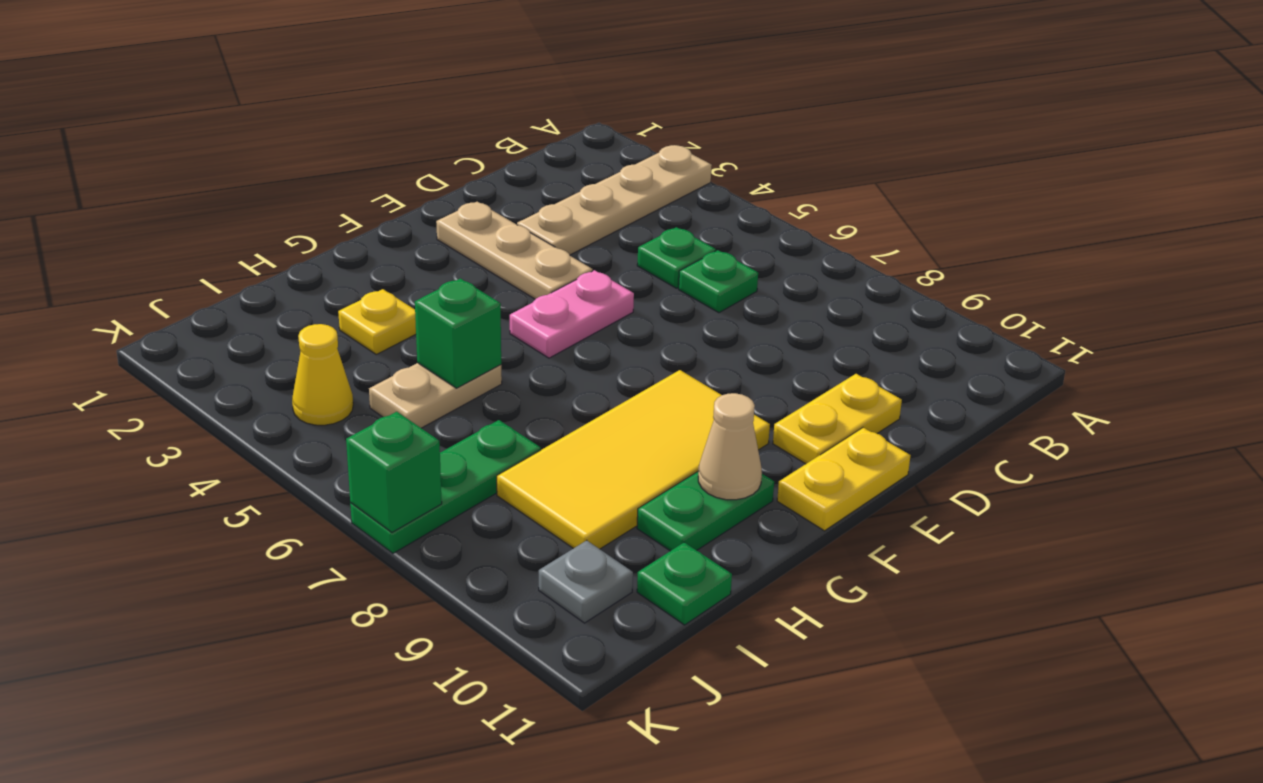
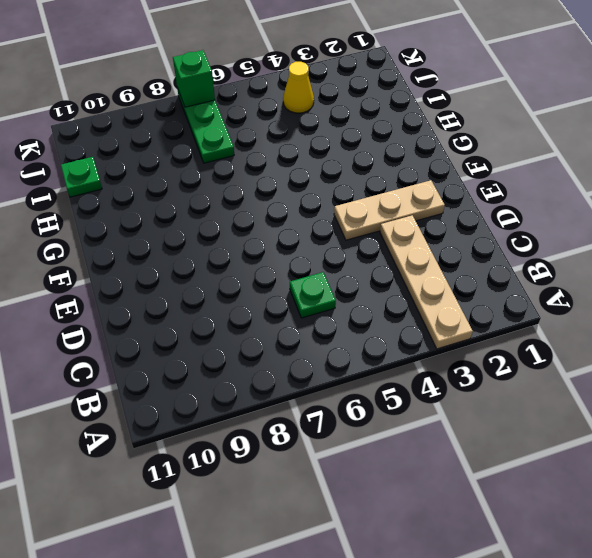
none -> green plate C5 level 1
none -> yellow plate D10:E10 level 1
none -> pink plate E5:F5 level 1

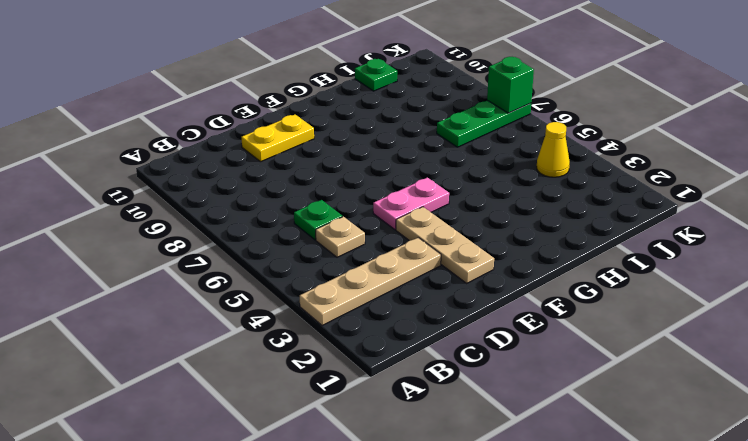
tan plate C5 level 1 -> green plate C5 level 1
none -> yellow plate E11:F11 level 1
none -> yellow tile F8:I9 level 1
none -> green plate G10:H10 level 1

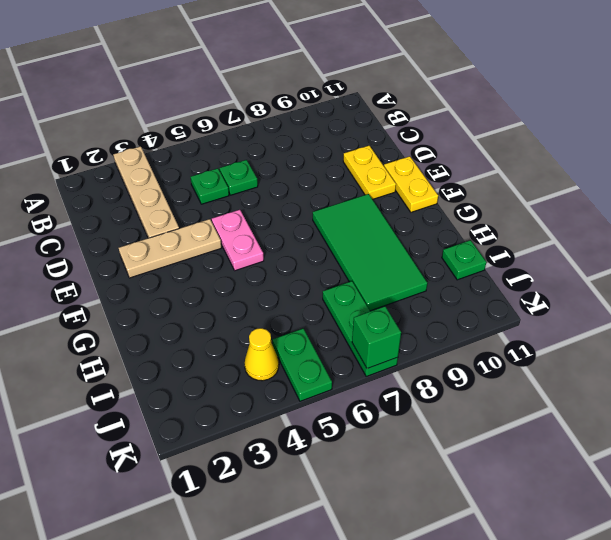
green tile F8:I9 level 1 -> yellow tile F8:I9 level 1
green plate J5:K5 level 1 -> green plate G10:H10 level 1
none -> yellow plate H3 level 1
none -> tan plate H5:I5 level 1
none -> grey plate J10 level 1

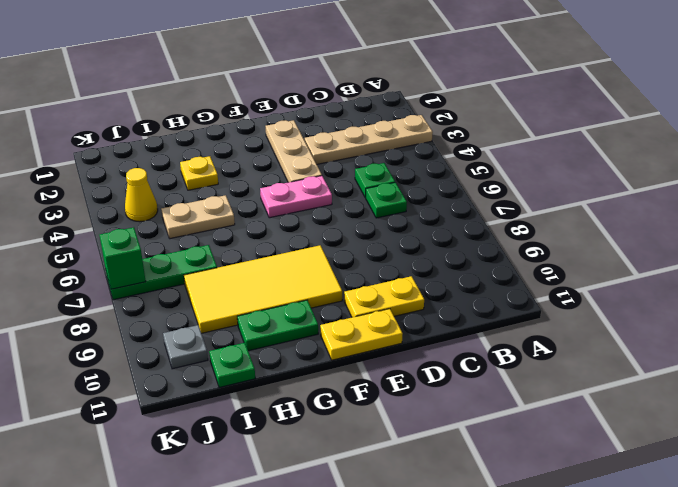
none -> tan cone G10 level 2
none -> green brick H5 level 2

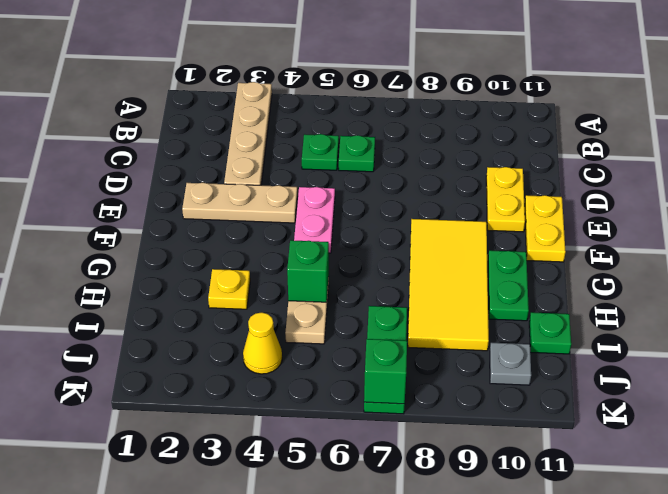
none -> tan cone G10 level 2

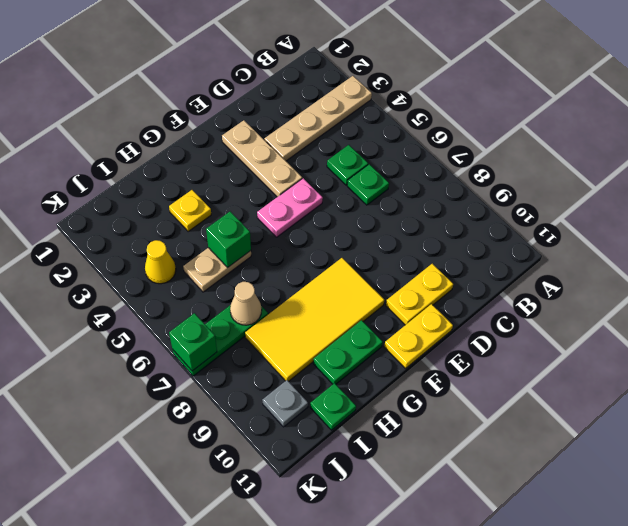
tan cone I7 level 2 -> tan cone G10 level 2

